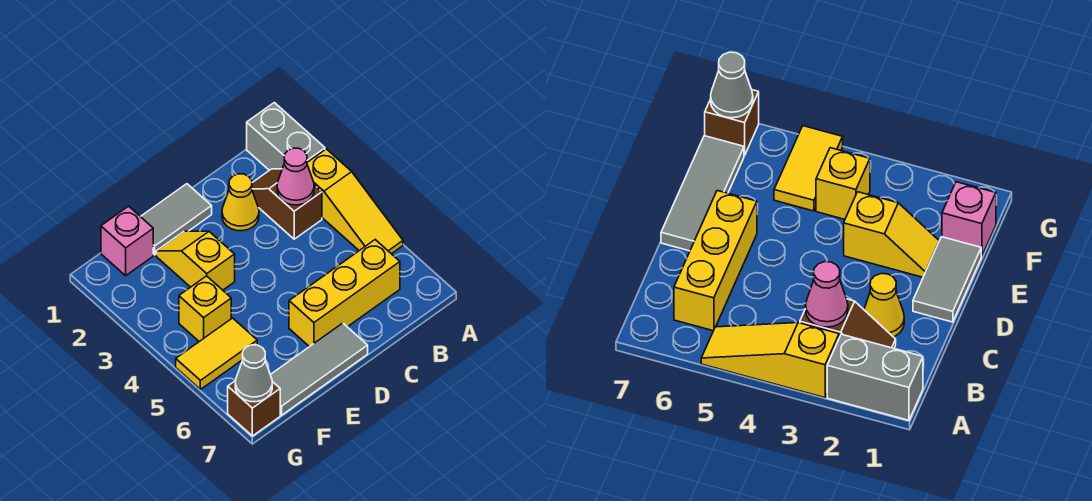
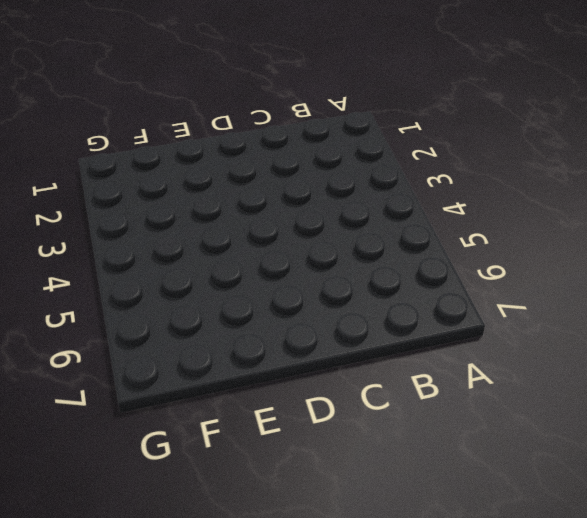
none -> grey brick A1:A2 level 1
none -> yellow slope A3:A5 level 1 top 3
none -> brown slope B2:B3 level 1 top 3

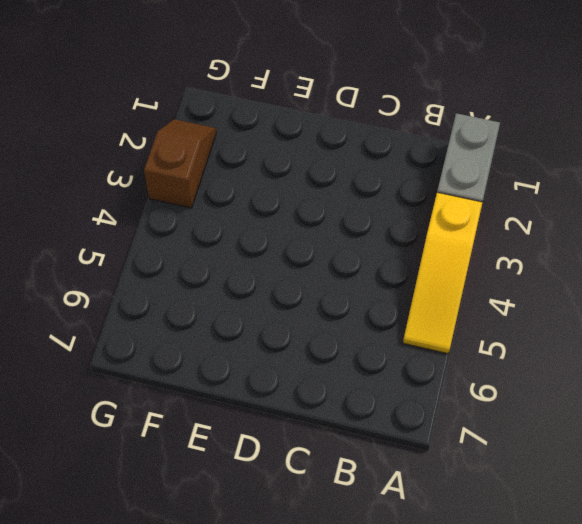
brown slope G2:G3 level 1 top 3 -> brown slope B2:B3 level 1 top 3
none -> yellow brick B6:D6 level 1
none -> yellow cone C2 level 1
none -> grey tile D1:E1 level 1

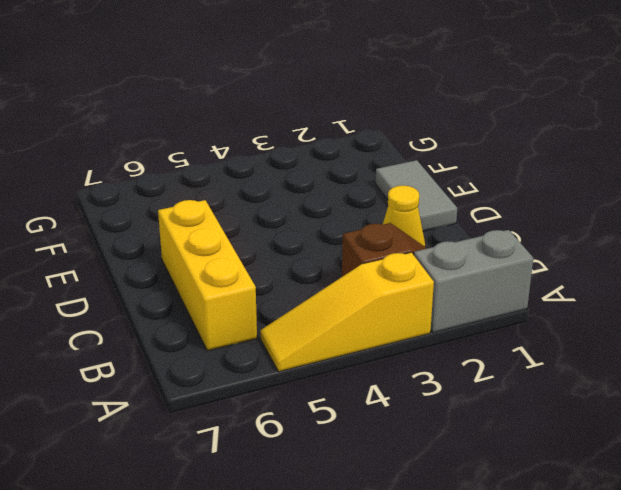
none -> grey tile D7:F7 level 1
none -> yellow slope E2:E3 level 1 top 3
none -> pink brick F1 level 1

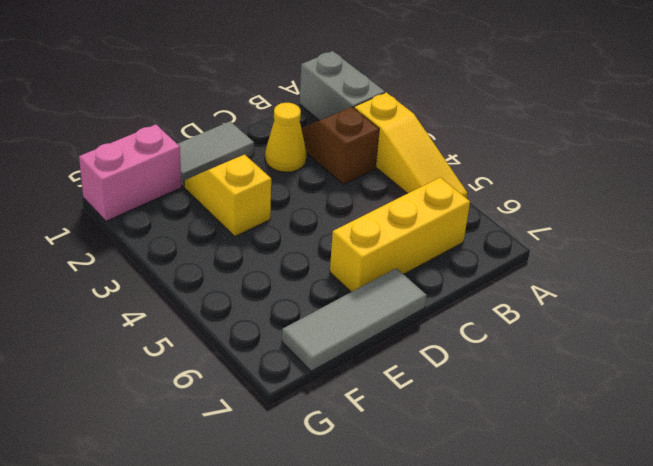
pink brick F1:G1 level 1 -> pink brick F1 level 1
none -> yellow brick F4 level 1
none -> yellow tile F5:G5 level 1
none -> brown brick G7 level 1

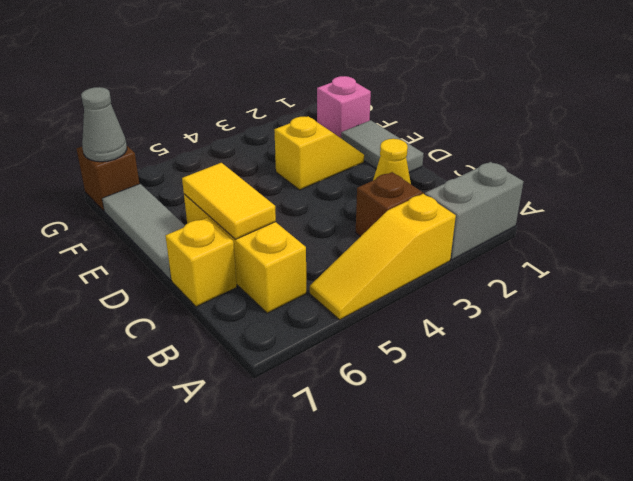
yellow tile C6:D6 level 2 -> yellow tile F5:G5 level 1
yellow brick C7 level 1 -> yellow brick F4 level 1
none -> pink cone B3 level 2

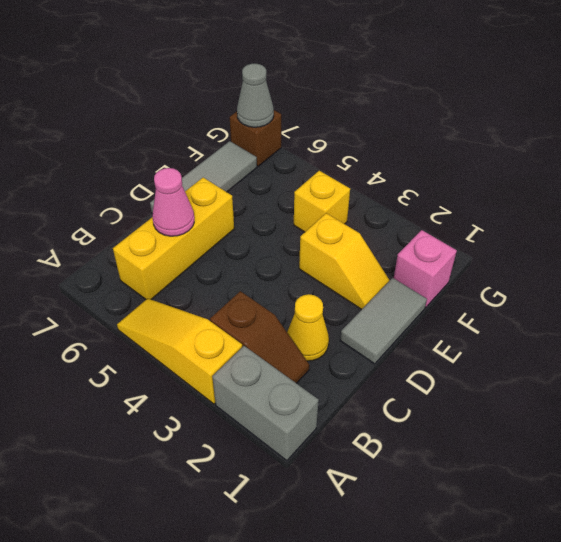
pink cone C6 level 2 -> pink cone B3 level 2
none -> yellow tile F5:G5 level 1

